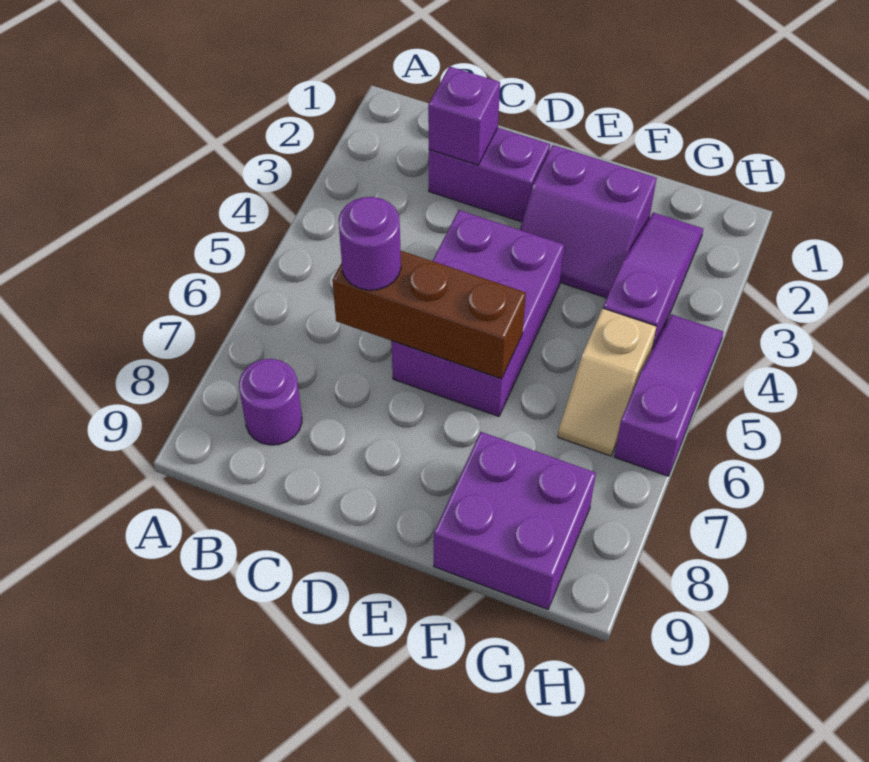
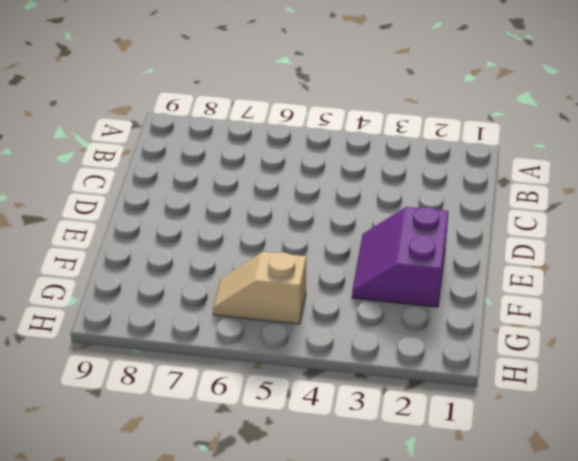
none -> purple round brick B8 level 1
none -> purple brick C2:D2 level 1

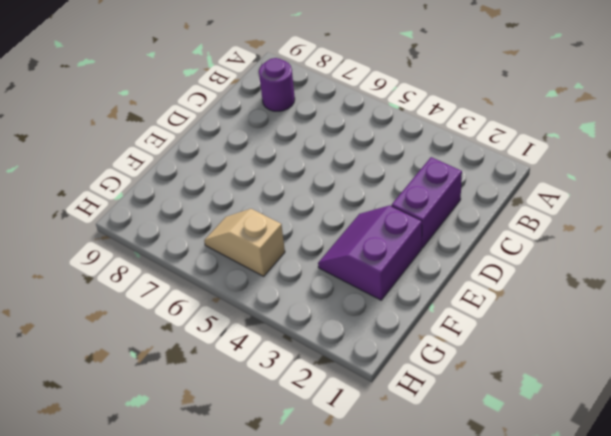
none -> purple brick D4:E6 level 1
none -> purple brick F8:G9 level 1

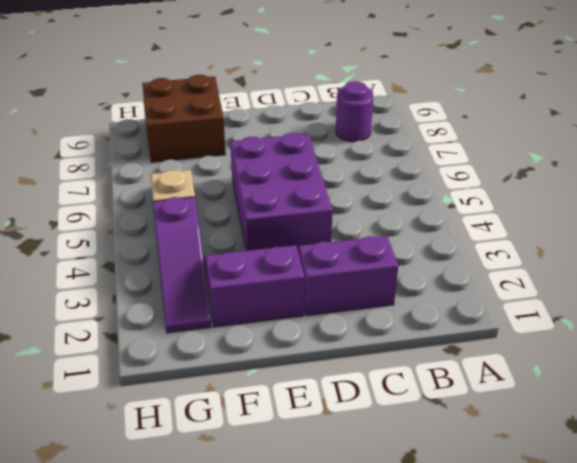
brown brick F8:G9 level 1 -> purple brick F8:G9 level 1
none -> purple slope H4:H6 level 1 top 6
none -> purple brick C2 level 2

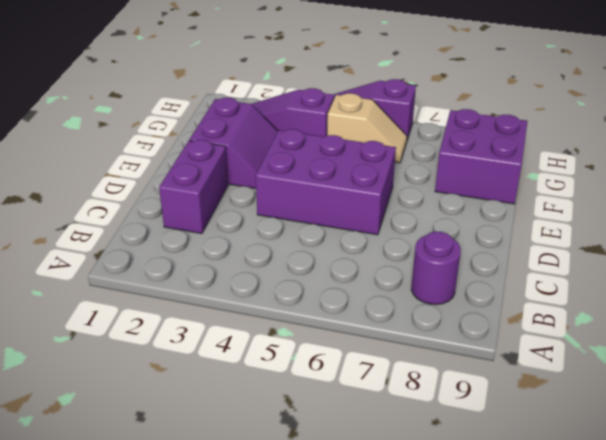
none -> purple brick C2 level 2
none -> brown brick C6:E6 level 2

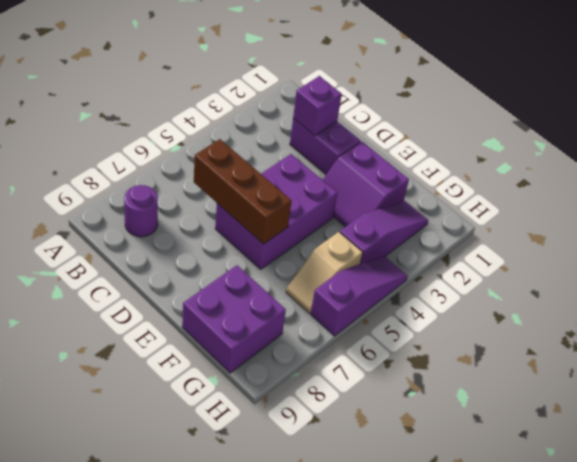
none -> purple round brick C6 level 3

